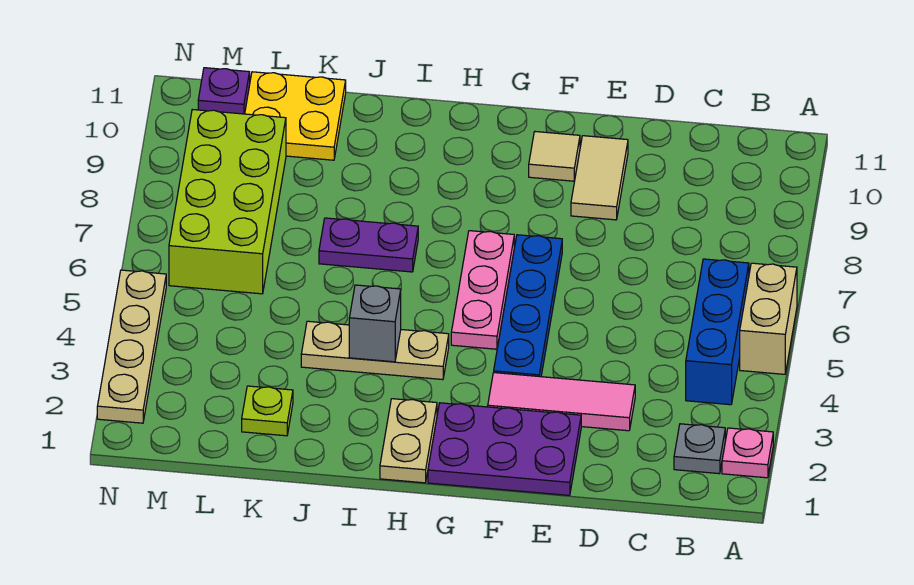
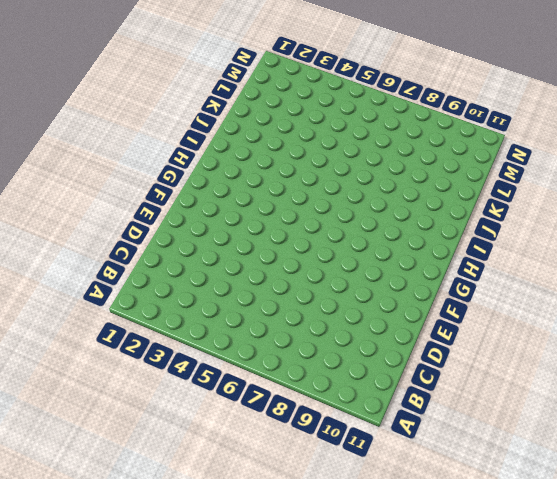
none -> pink plate A2 level 1
none -> tan brick A5:A6 level 1
none -> grey plate B2 level 1

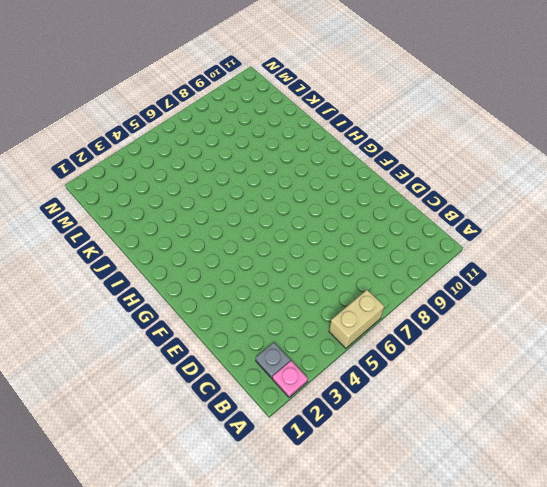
none -> blue brick B4:B6 level 1
none -> pink tile D3:F3 level 1
none -> purple plate E1:G2 level 1

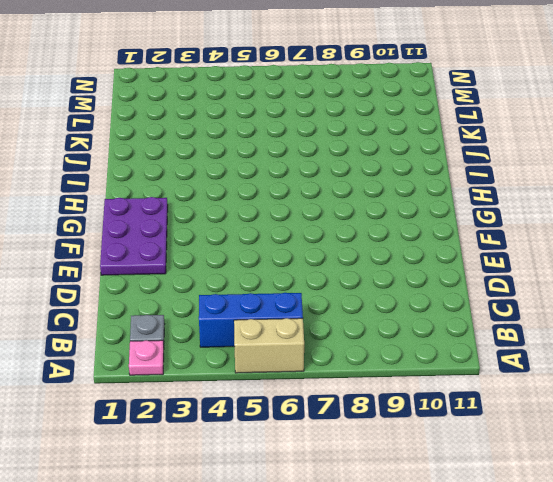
none -> pink tile D3:F3 level 1
none -> tan tile E9:E10 level 1
none -> blue plate F4:F7 level 1

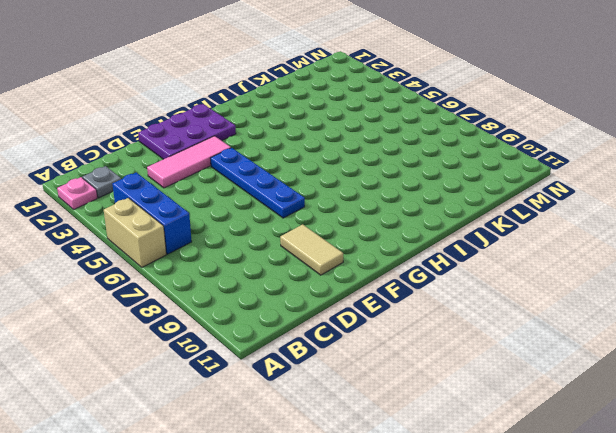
none -> tan tile F10 level 1
none -> pink plate G5:G7 level 1
none -> tan plate H1:H2 level 1

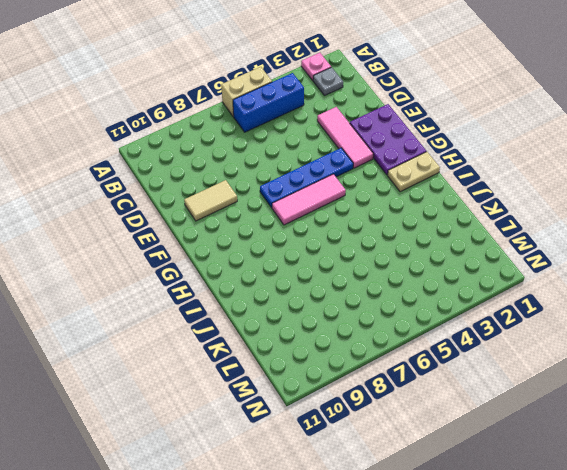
pink tile G5:G7 level 1 -> pink plate G5:G7 level 1
none -> tan tile F10 level 1
none -> tan plate H4:J4 level 1
none -> purple plate I7:J7 level 1

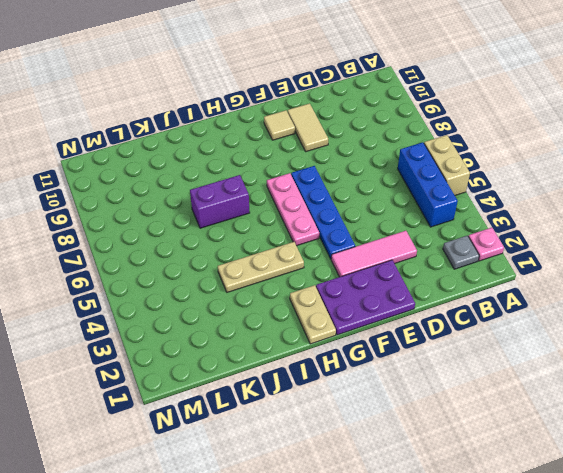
purple brick I7:J7 level 1 -> purple plate I7:J7 level 1
none -> lime plate K2 level 1
none -> yellow plate K10:L11 level 1
none -> lime brick L6:M9 level 1

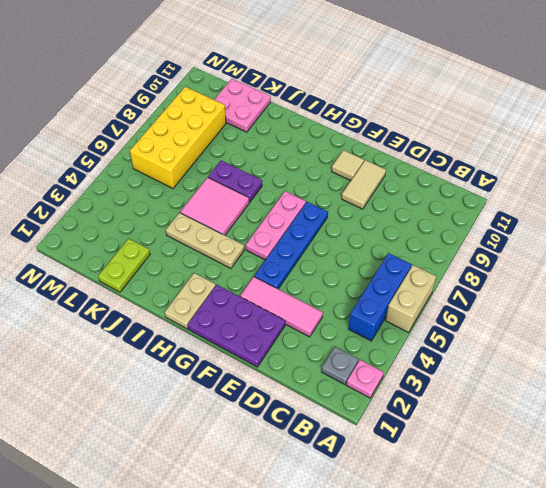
pink tile I5:J6 level 1 -> none
lime plate K1:K2 level 1 -> lime plate K2 level 1
pink plate K10:L11 level 1 -> yellow plate K10:L11 level 1
yellow brick L6:M9 level 1 -> lime brick L6:M9 level 1
none -> purple plate M11 level 1
none -> tan plate N2:N5 level 1
none -> grey brick I4 level 2

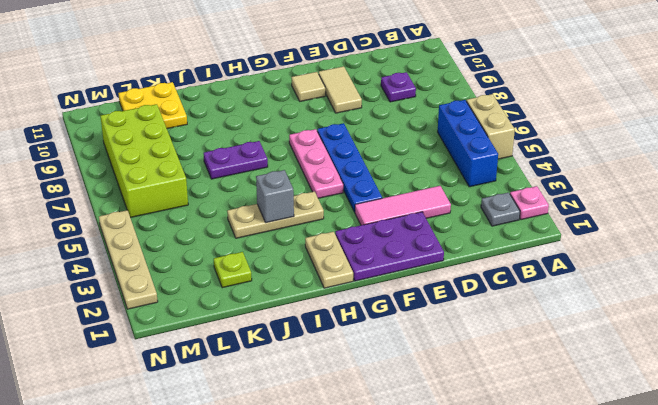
purple plate C9 level 1 -> purple plate M11 level 1

